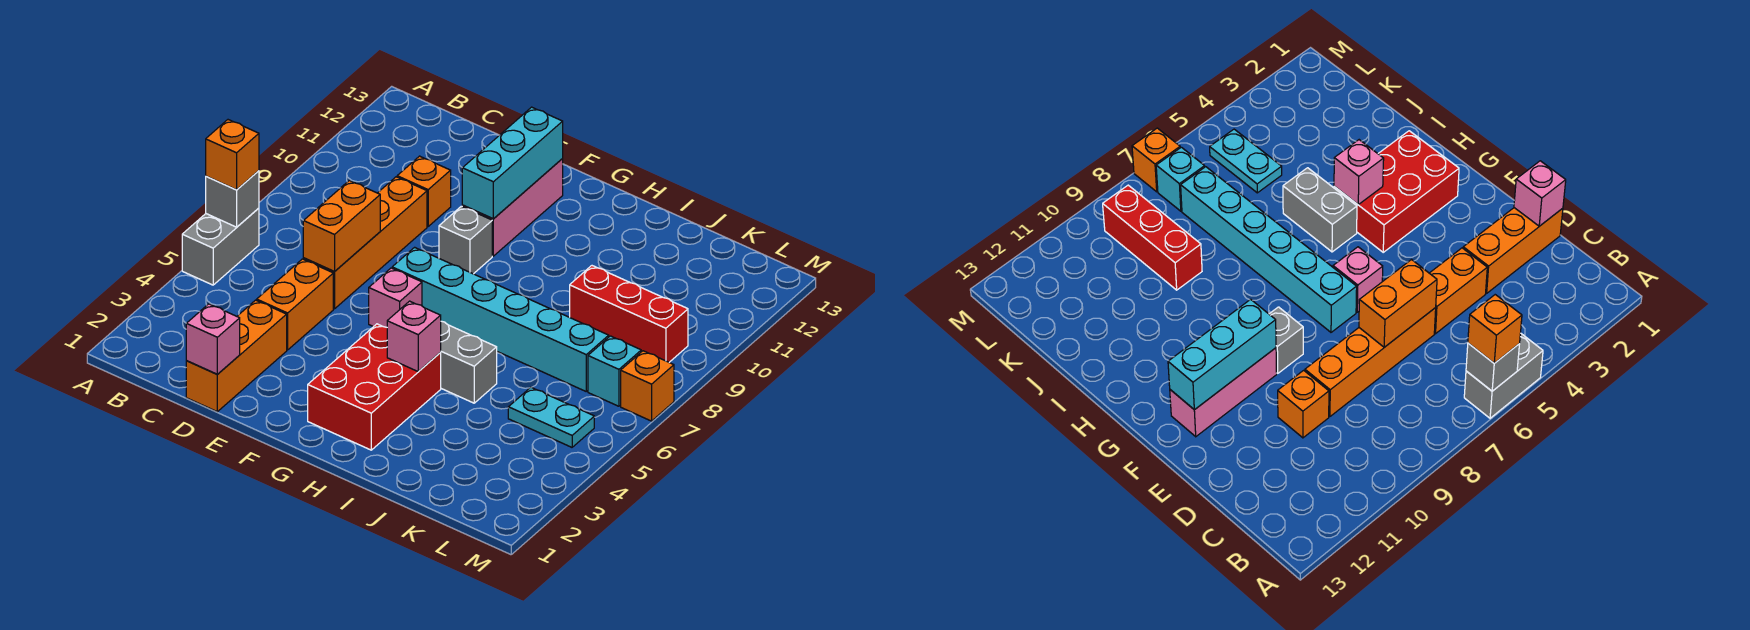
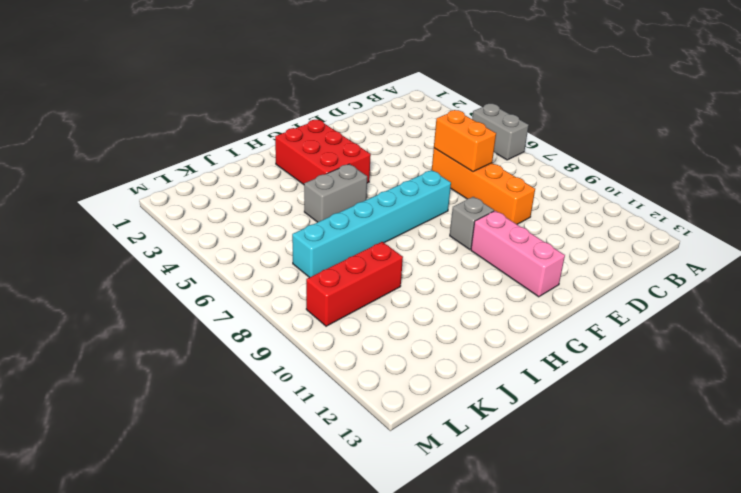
none -> orange brick D1:D3 level 1
none -> orange brick D4:D5 level 1
none -> orange brick D10 level 1

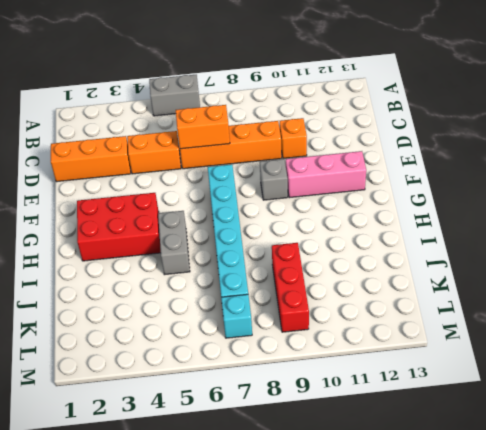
none -> pink brick F6 level 1
none -> cyan plate K5:L5 level 1
none -> orange brick M7 level 1

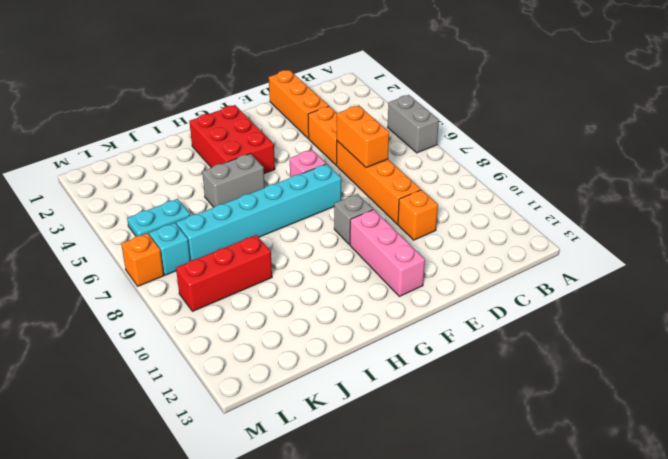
none -> grey brick A6 level 2
none -> pink brick D1 level 2
none -> cyan brick F10:F12 level 2

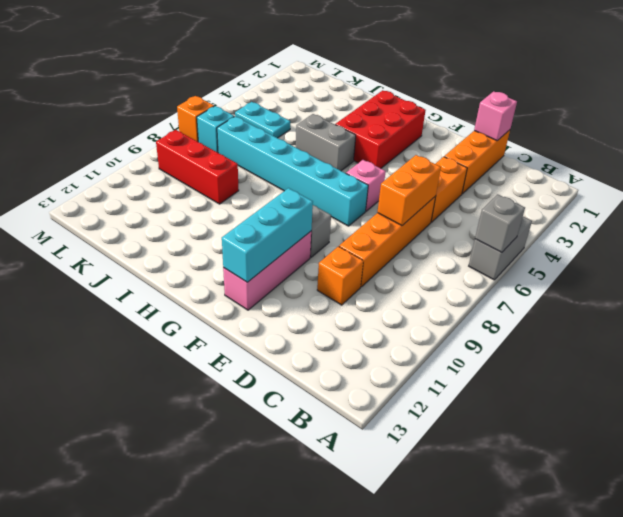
none -> pink brick H4 level 2
none -> orange brick A6 level 3

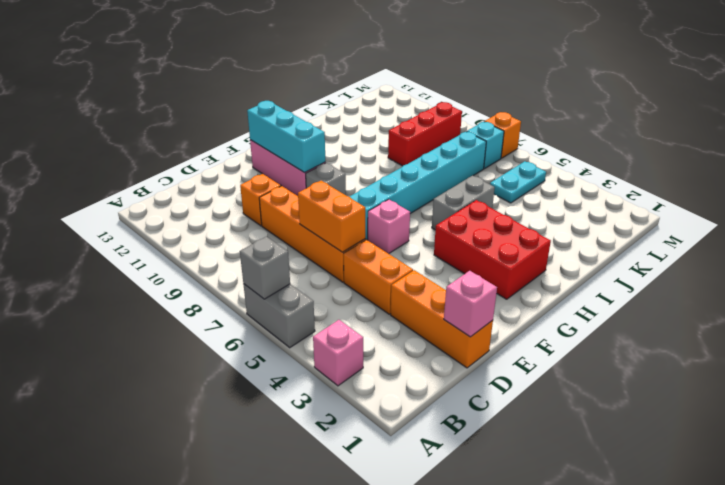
pink brick A3 level 1 -> pink brick H4 level 2
none -> orange brick A6 level 3

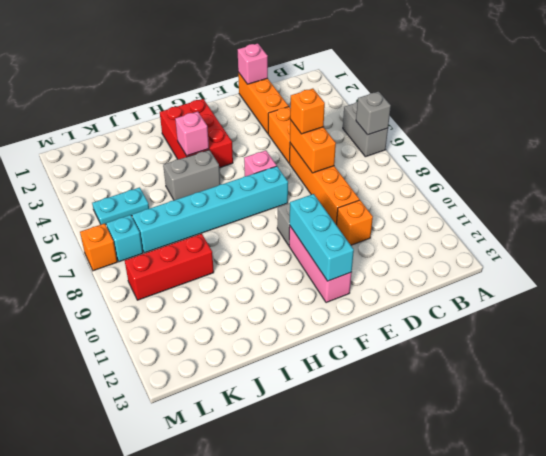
orange brick D6 level 3 -> orange brick A6 level 3

